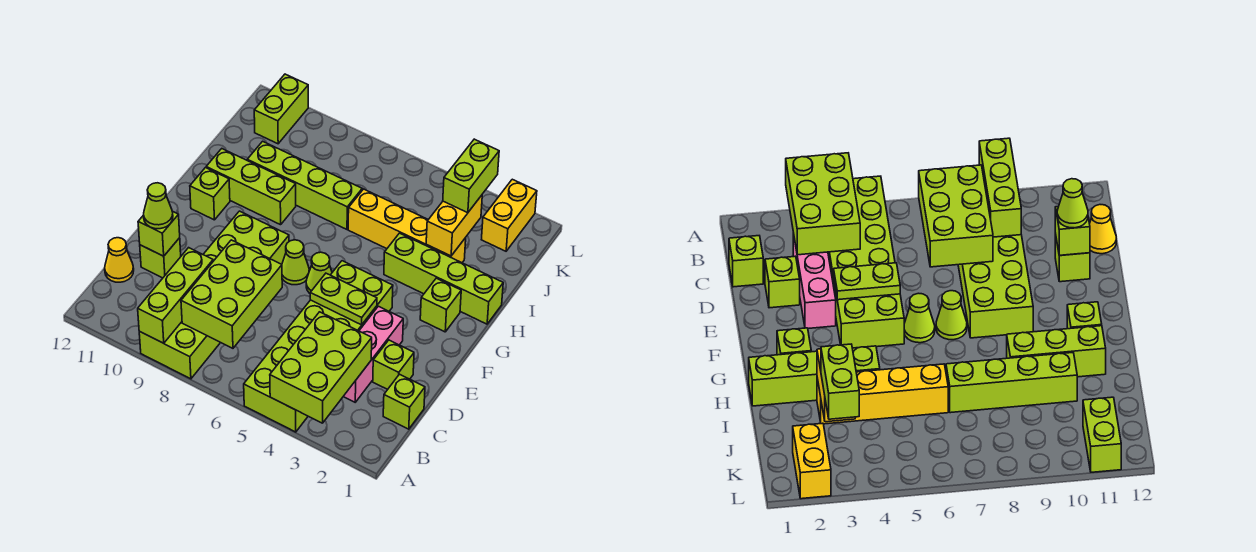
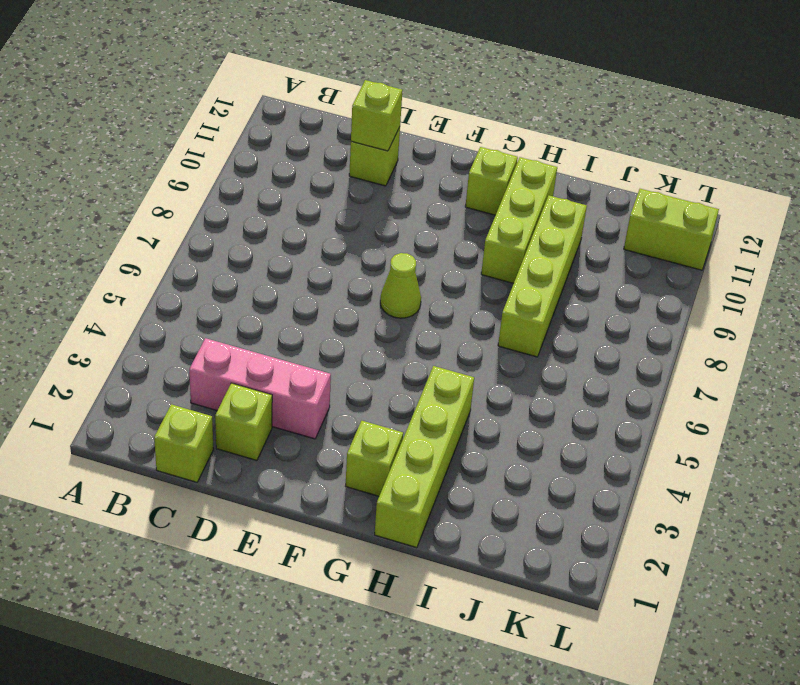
none -> lime brick A4:F5 level 1
none -> lime brick A8:F9 level 1
none -> yellow cone C12 level 1

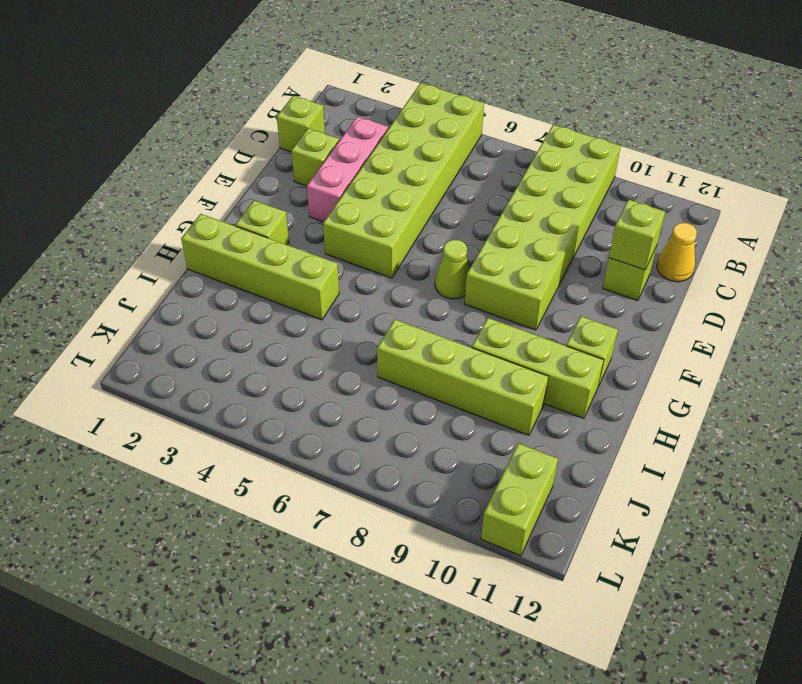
none -> lime cone F6 level 1
none -> yellow brick I3:I6 level 1
none -> yellow brick K2:L2 level 1

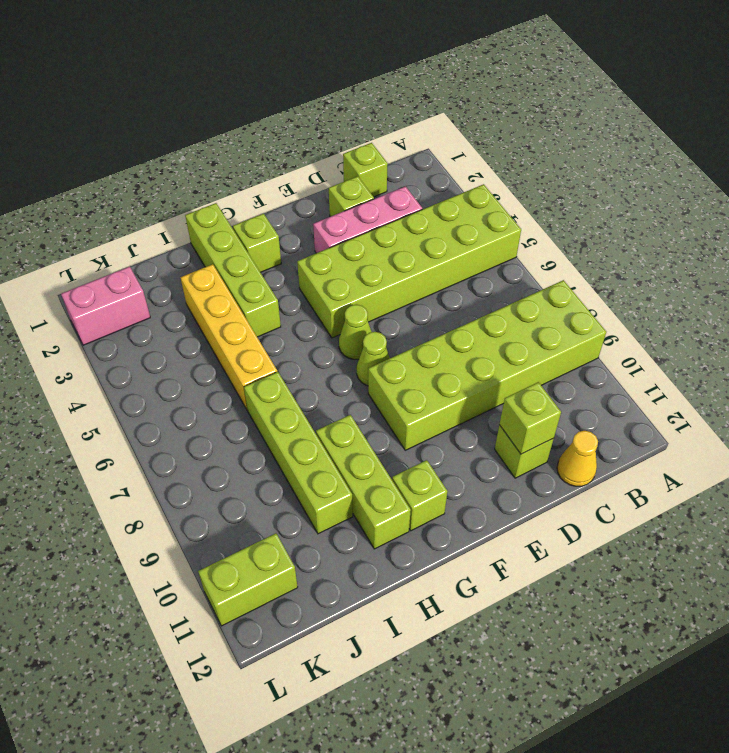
pink brick K2:L2 level 1 -> yellow brick K2:L2 level 1
none -> lime brick A3:C4 level 2
none -> lime brick A9:C9 level 2
none -> lime brick B7:D8 level 2

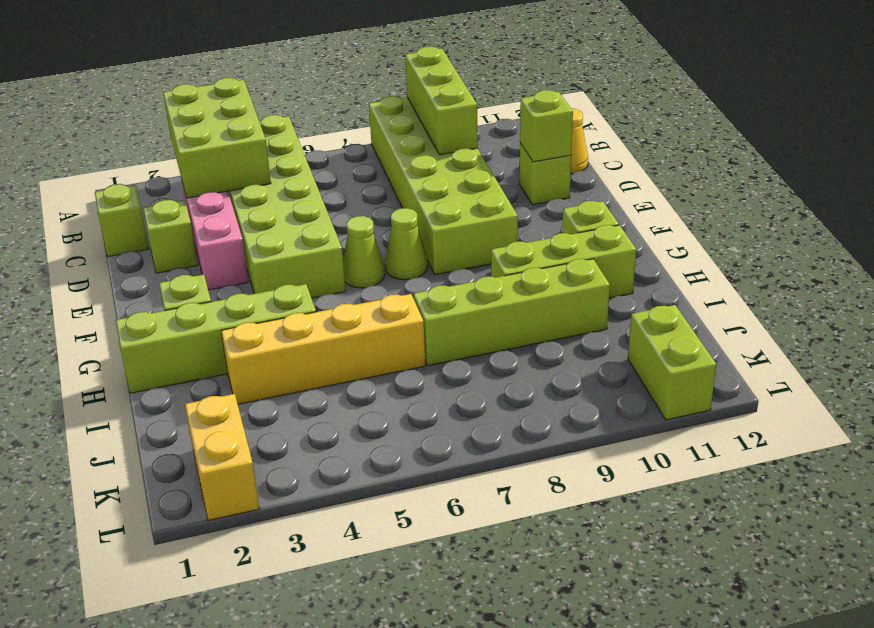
none -> lime brick B7:D8 level 2
none -> lime plate E4:E5 level 2
none -> yellow brick I3:J3 level 2

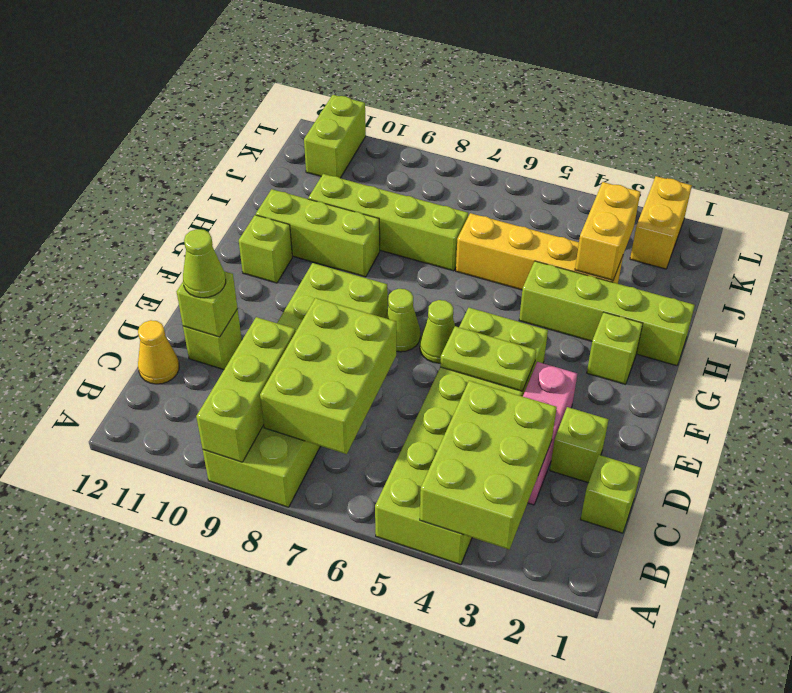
none -> lime brick J3:K3 level 3

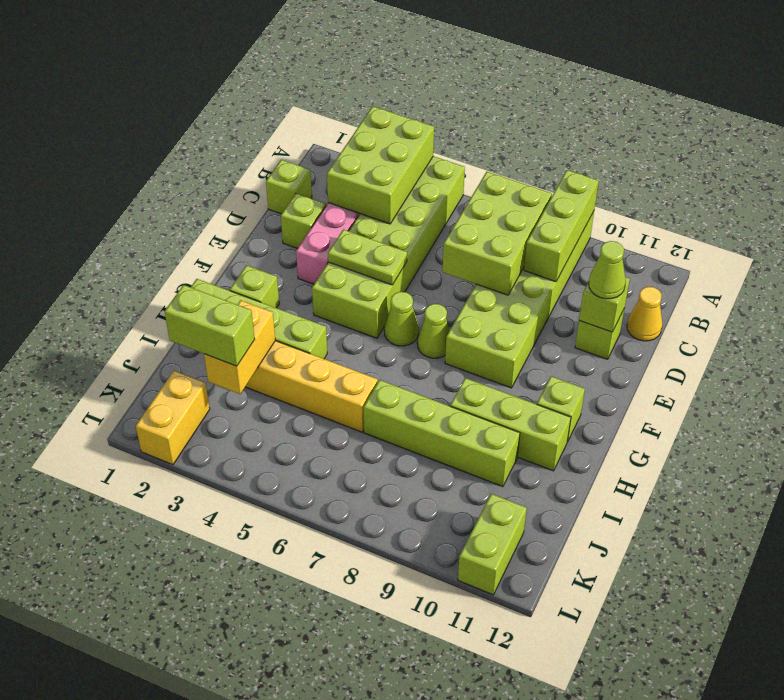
lime brick J2:J3 level 3 -> lime brick J3:K3 level 3

